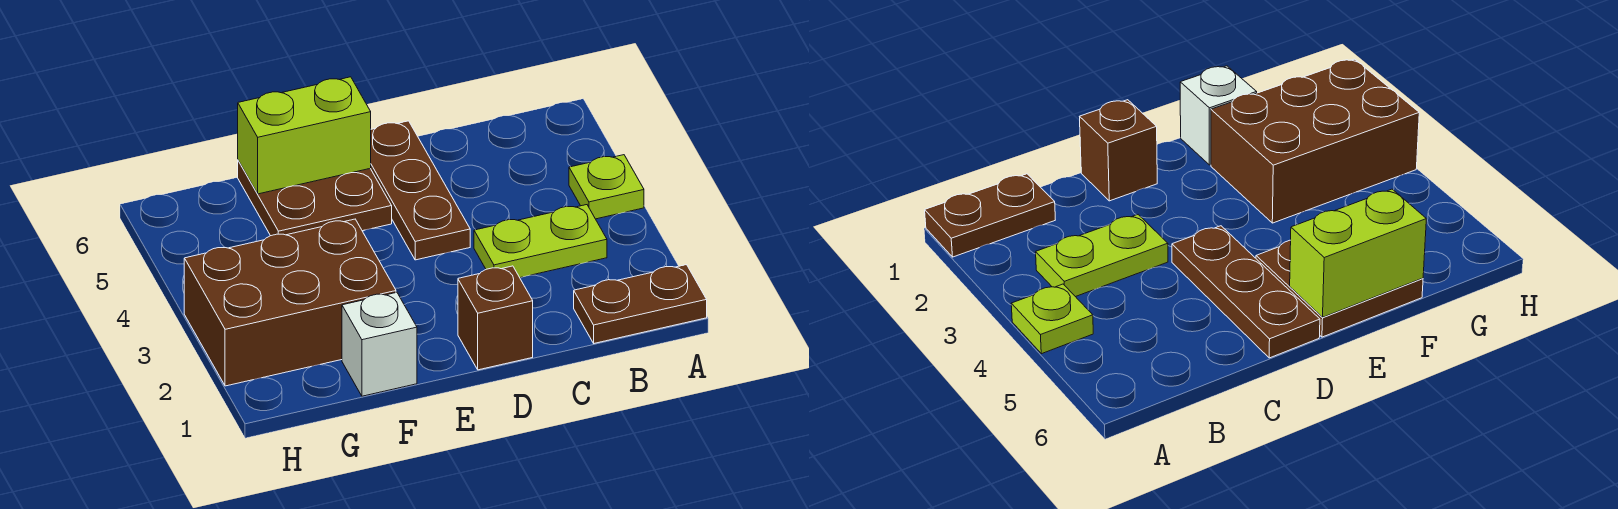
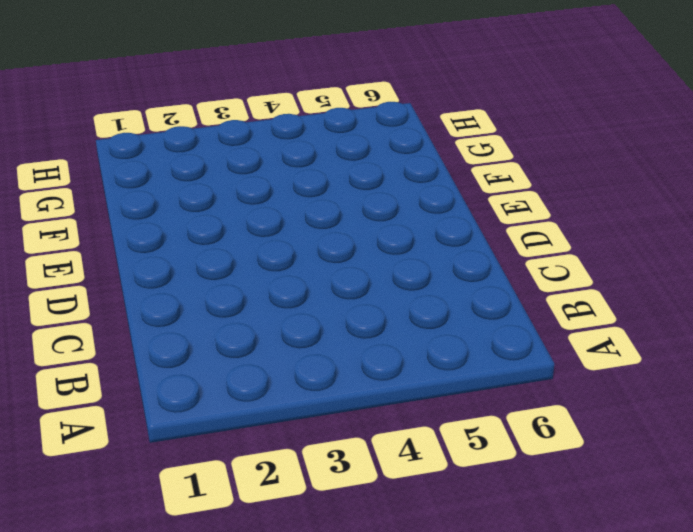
none -> brown plate A1:B1 level 1
none -> lime plate A4 level 1

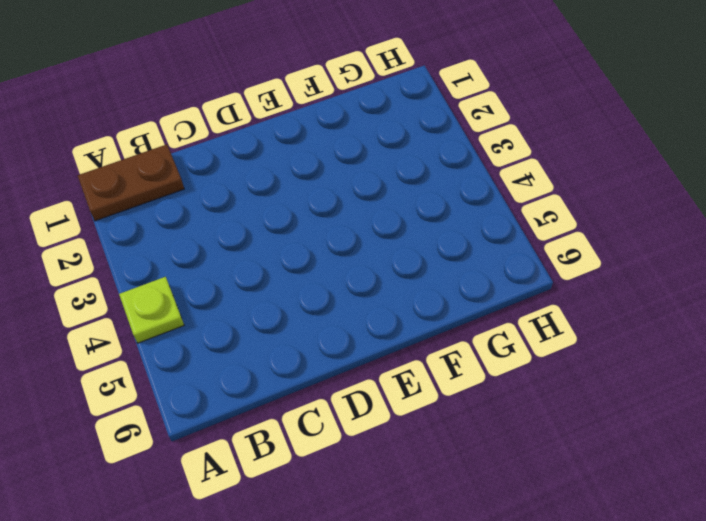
none -> lime plate B3:C3 level 1
none -> brown brick D1 level 1

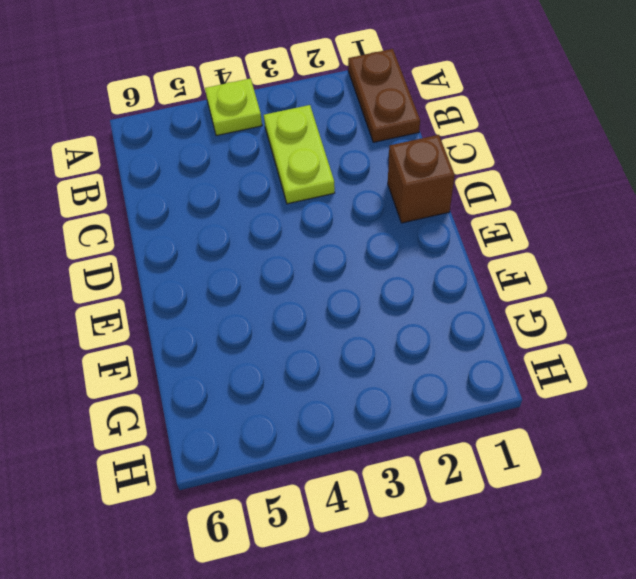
none -> brown plate D4:D6 level 1
none -> brown plate E5:F6 level 1

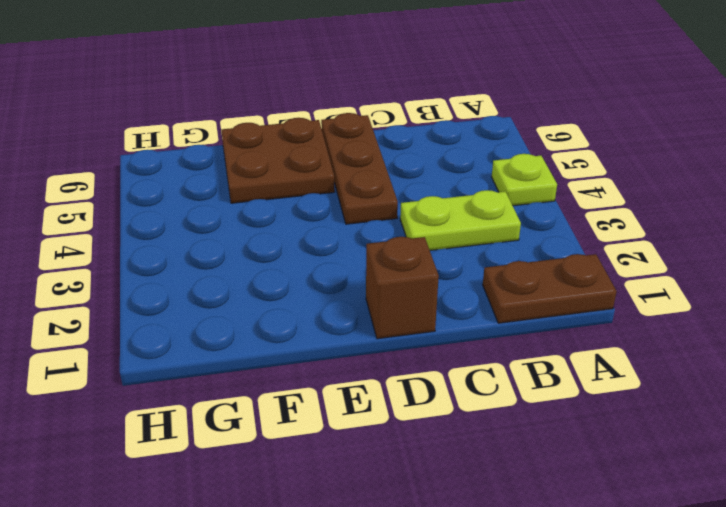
none -> white brick F1 level 1
none -> brown brick F2:H3 level 1

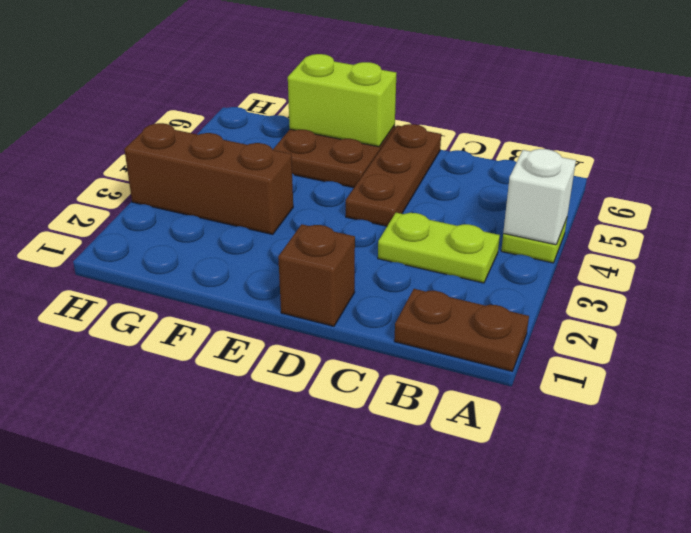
white brick A4 level 2 -> white brick F1 level 1
brown brick F3:H3 level 1 -> brown brick F2:H3 level 1

